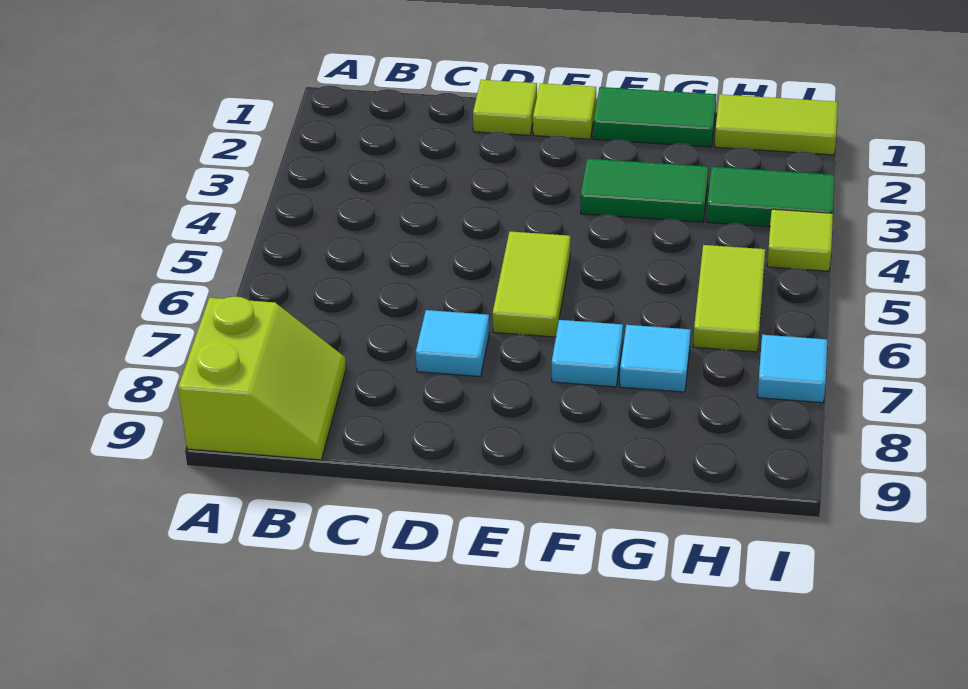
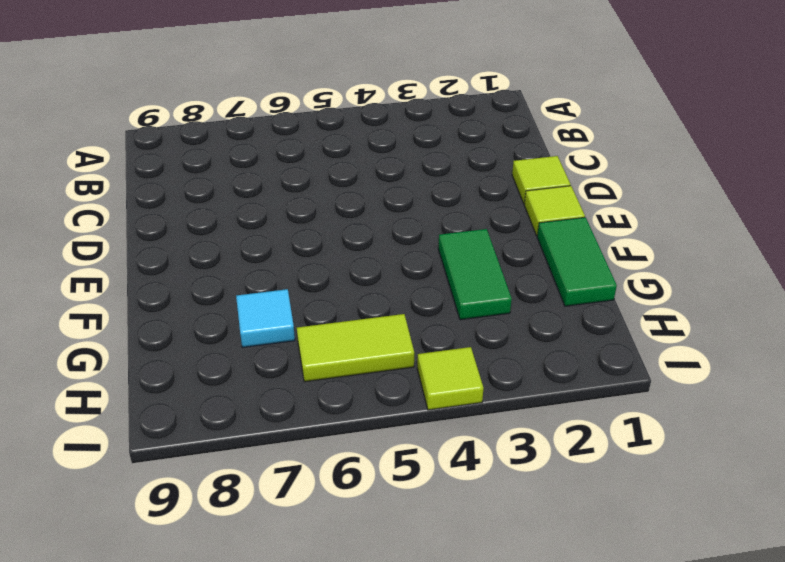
none -> lime slope A8:B9 level 1 top A
none -> cyan tile D7 level 1
none -> lime tile E5:E6 level 1

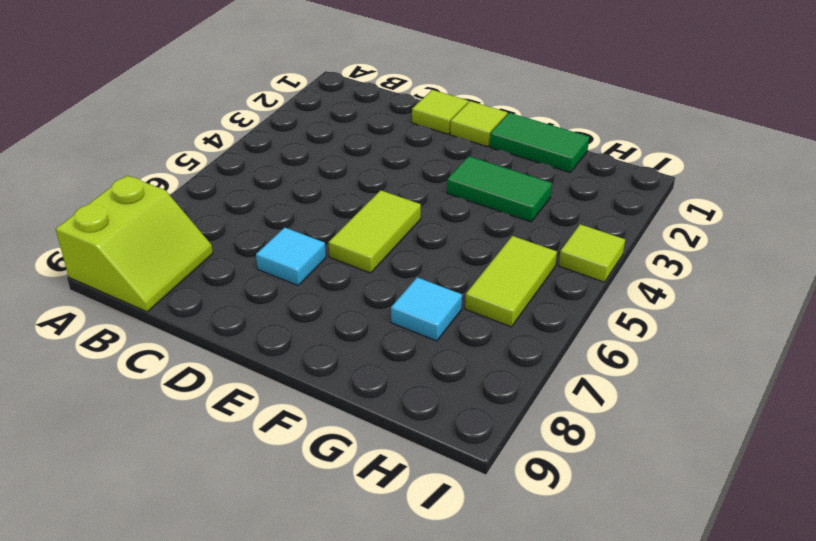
none -> cyan tile F7 level 1
none -> lime tile H1:I1 level 1
none -> green tile H3:I3 level 1

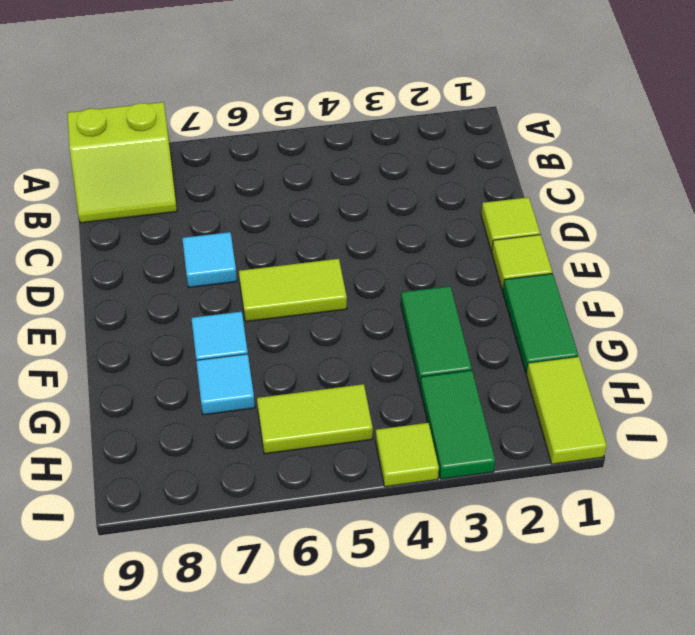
none -> cyan tile I7 level 1

